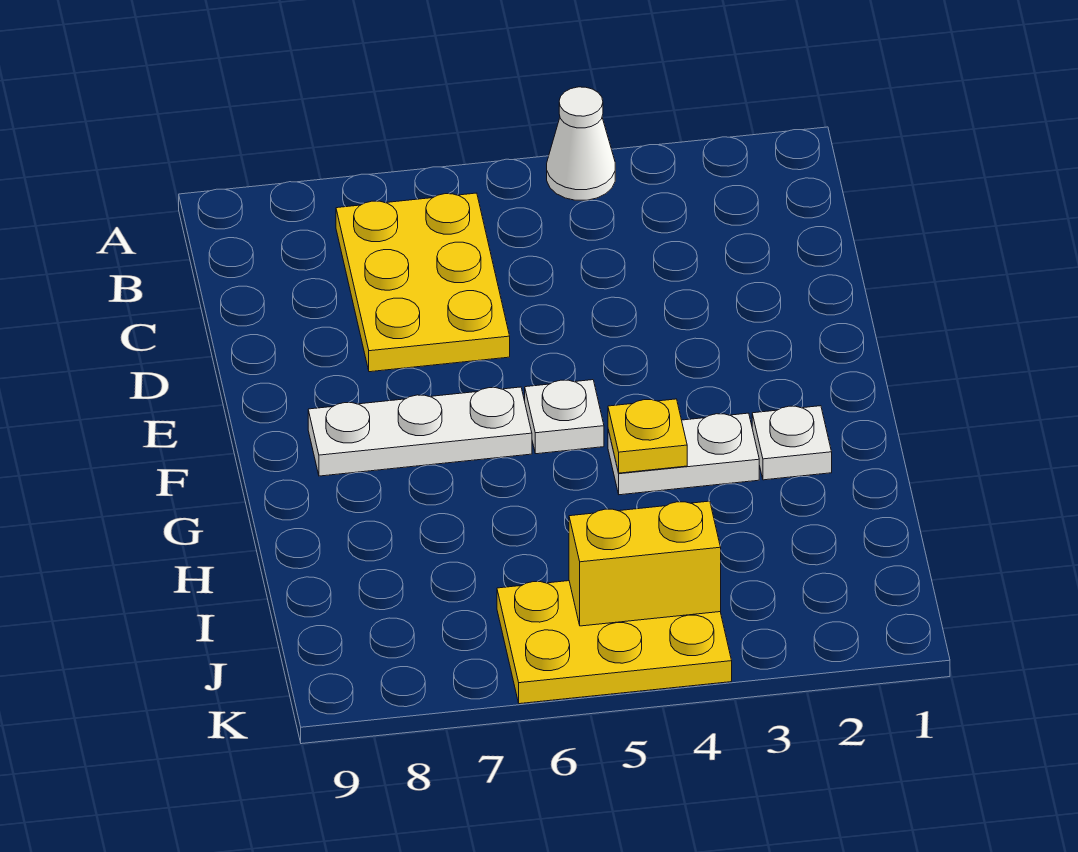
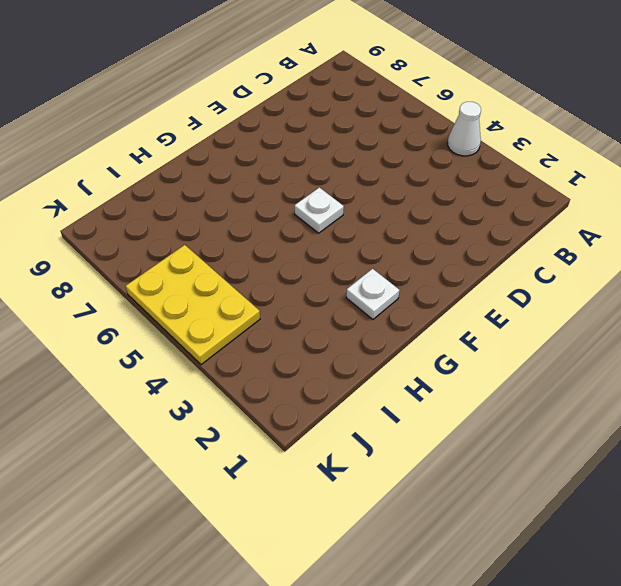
none -> yellow plate B6:D7 level 1
none -> white plate F6:F8 level 1

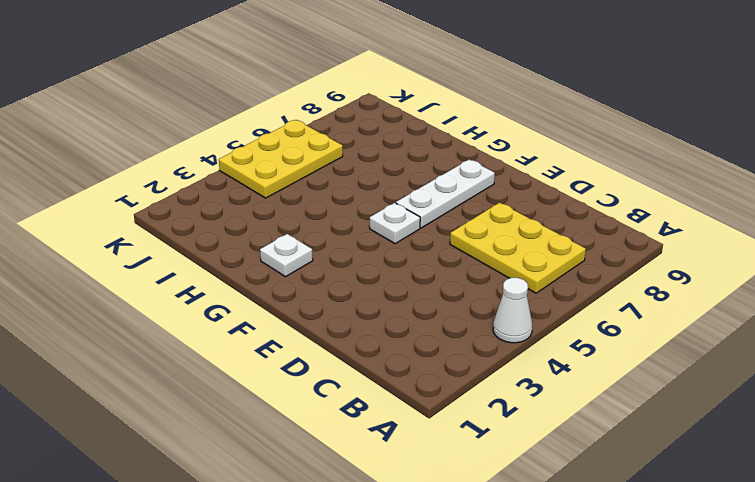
none -> white plate G3:G4 level 1
none -> yellow plate G4 level 2

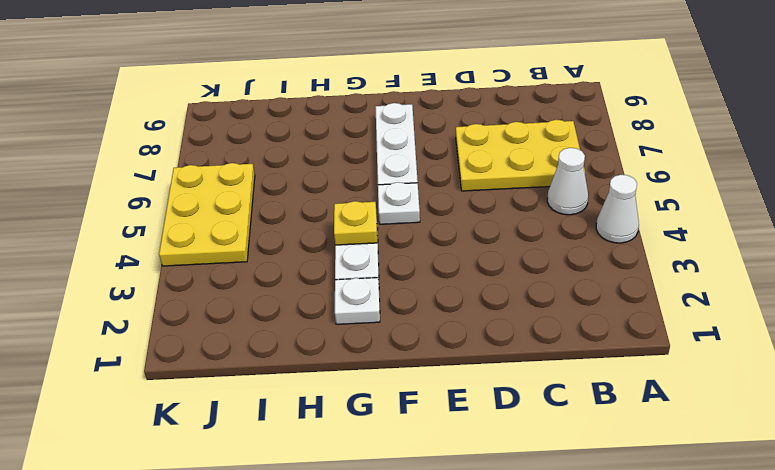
white cone B5 level 1 -> none
none -> yellow brick J4:J5 level 2

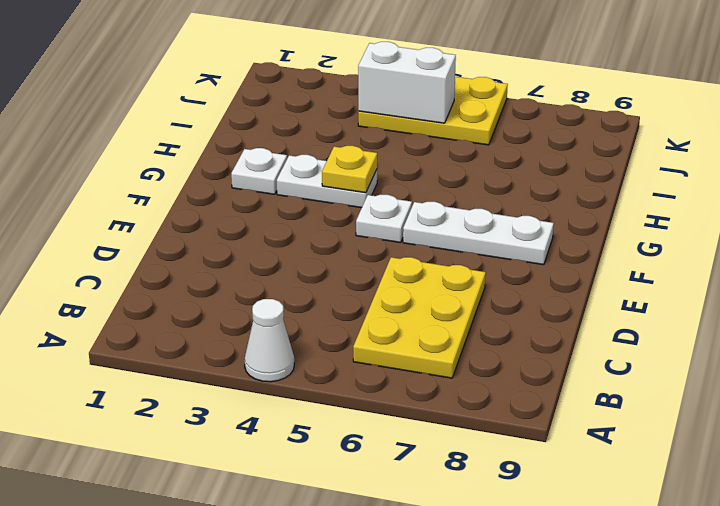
white brick J4:J5 level 2 -> yellow brick J4:J5 level 2

